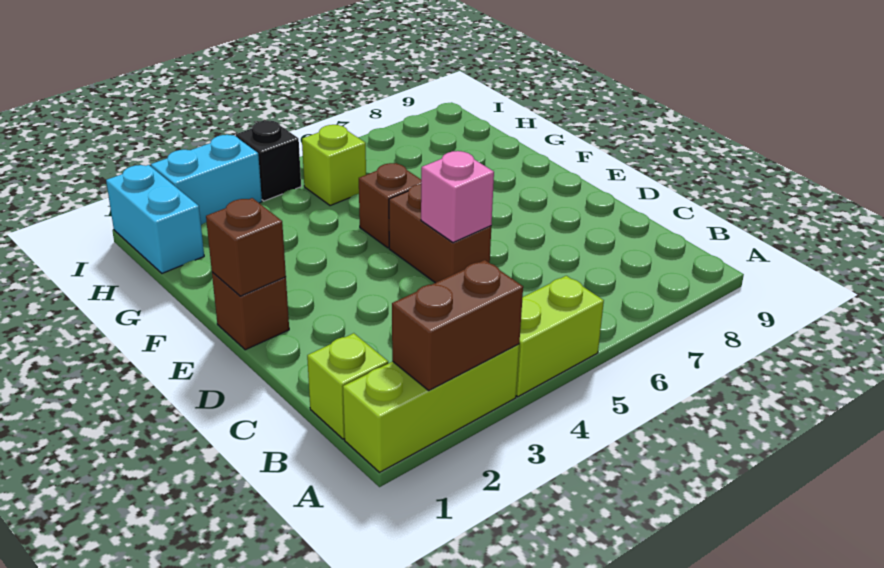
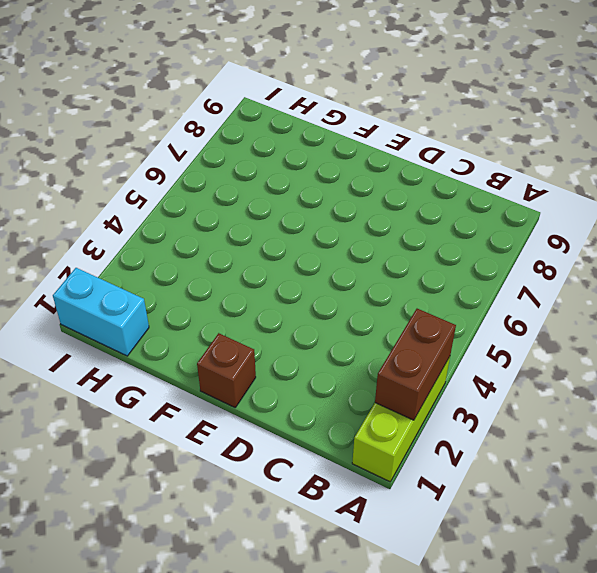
none -> lime brick A4:A5 level 1
none -> lime brick B1 level 1
none -> brown brick D5:E5 level 1

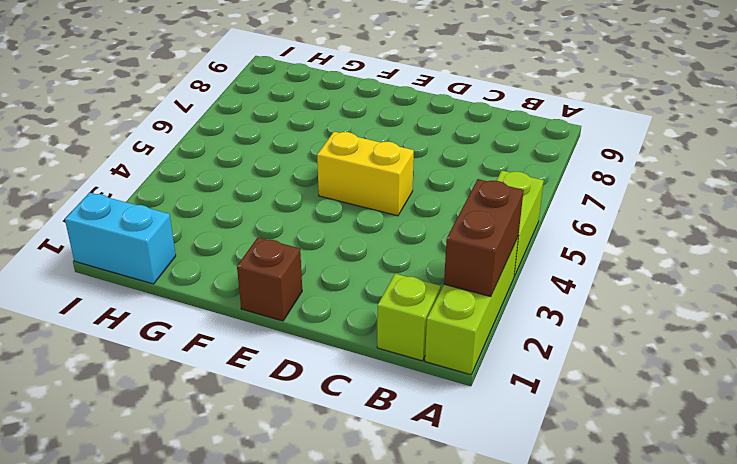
yellow brick D5:E5 level 1 -> brown brick D5:E5 level 1
none -> brown brick F5 level 1
none -> lime brick H5 level 1
none -> cyan brick I2:I3 level 1

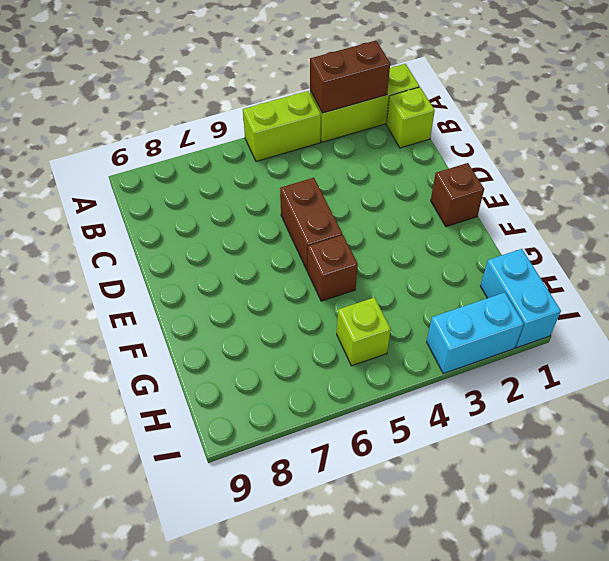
none -> black brick I4 level 1
none -> pink brick D5 level 2
none -> brown brick E1 level 2

